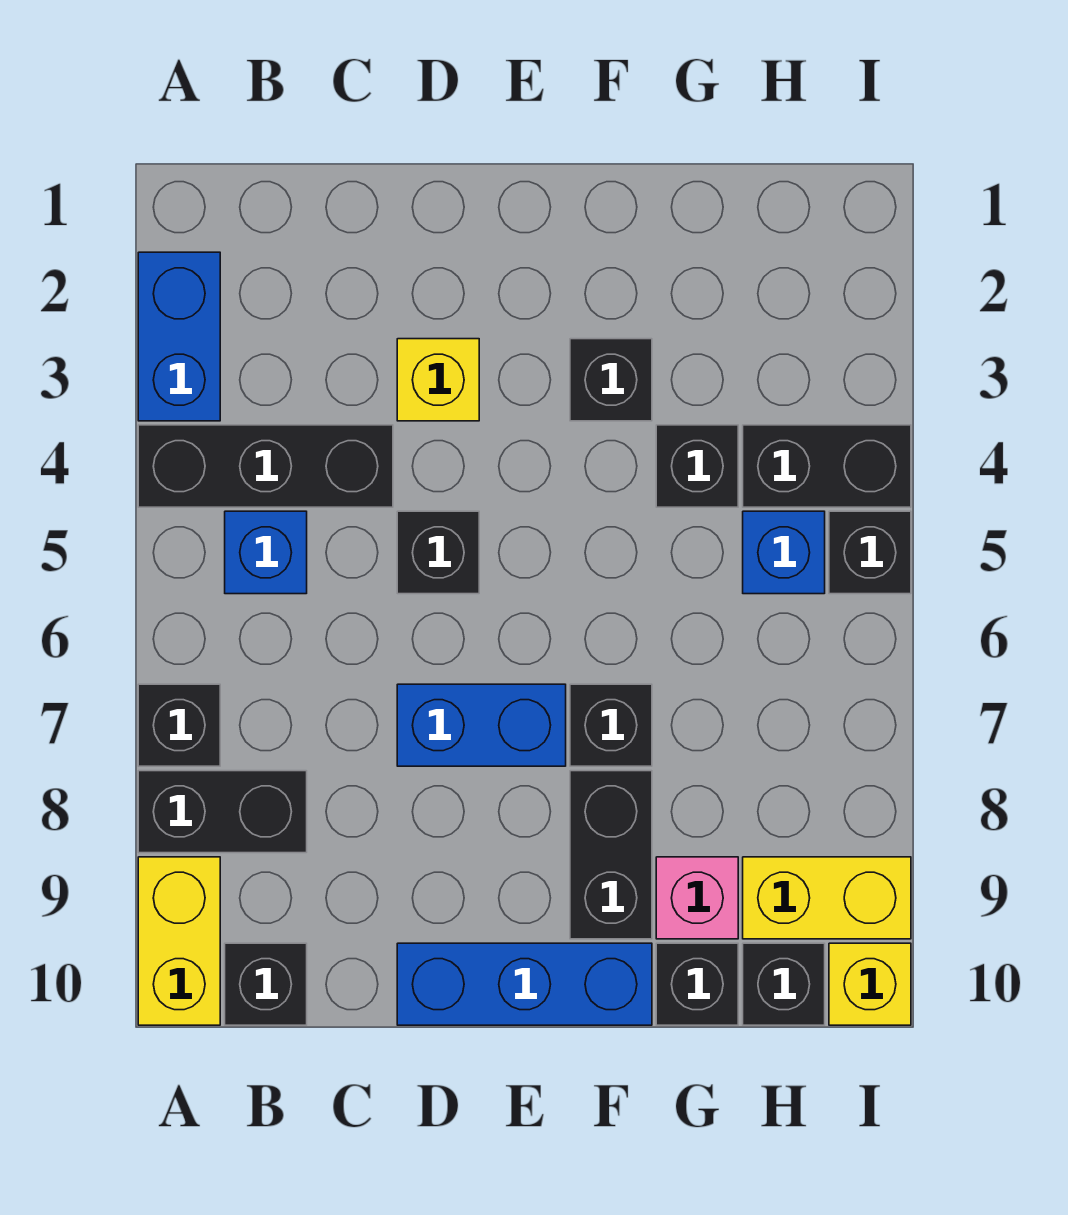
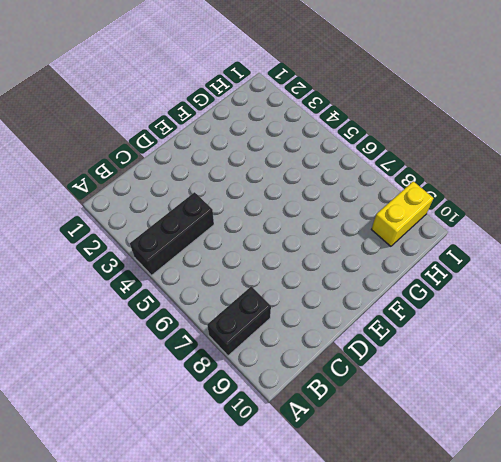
none -> blue brick A2:A3 level 1
none -> black brick A7 level 1
none -> yellow brick A9:A10 level 1

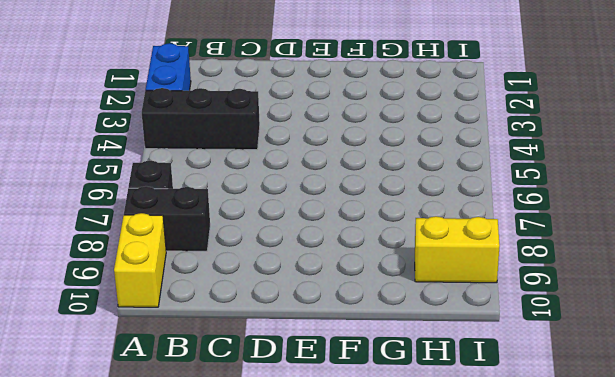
none -> blue brick B5 level 1
none -> black brick B10 level 1
none -> yellow brick D3 level 1

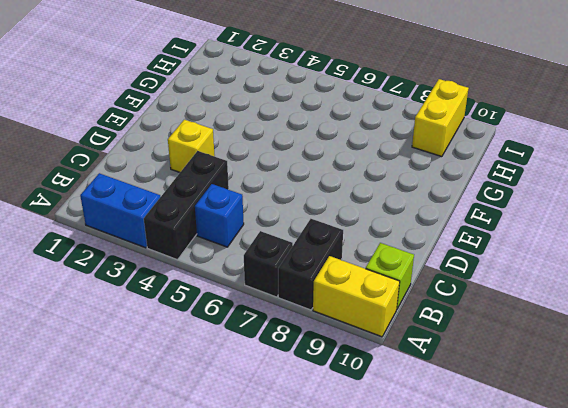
lime brick B10 level 1 -> black brick B10 level 1
none -> black brick D5 level 1
none -> blue brick D7:E7 level 1
none -> blue brick D10:F10 level 1

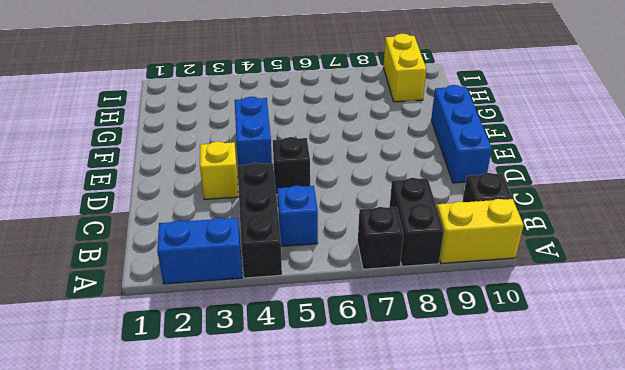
blue brick E4:F4 level 1 -> blue brick D7:E7 level 1
none -> black brick F3 level 1
none -> black brick F7 level 1
none -> black brick F8:F9 level 1

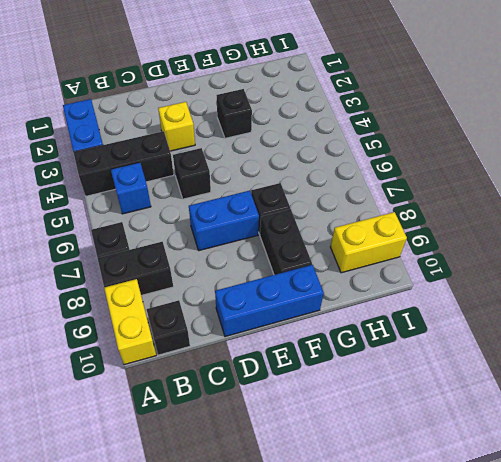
none -> black brick G4 level 1
none -> pink brick G9 level 1
none -> black brick G10 level 1

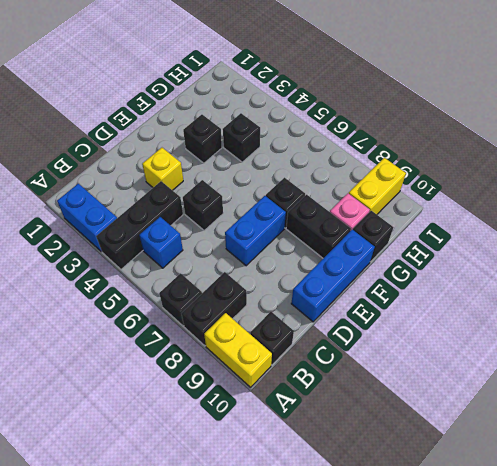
none -> black brick H4:I4 level 1
none -> blue brick H5 level 1
none -> black brick H10 level 1

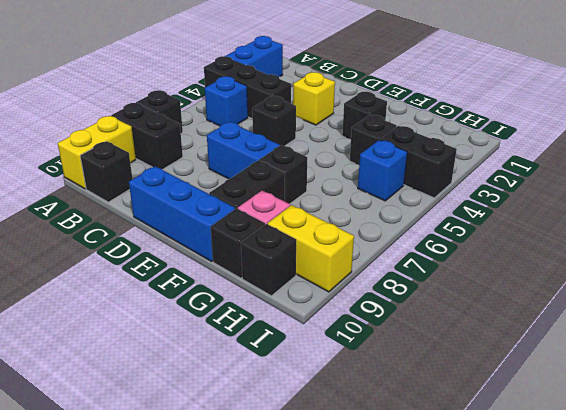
none -> black brick I5 level 1
none -> yellow brick I10 level 1

